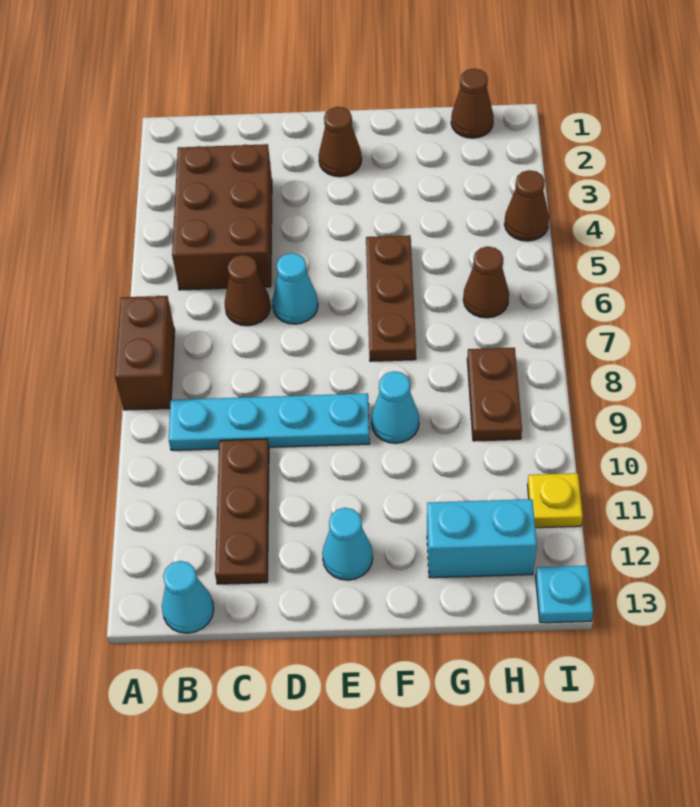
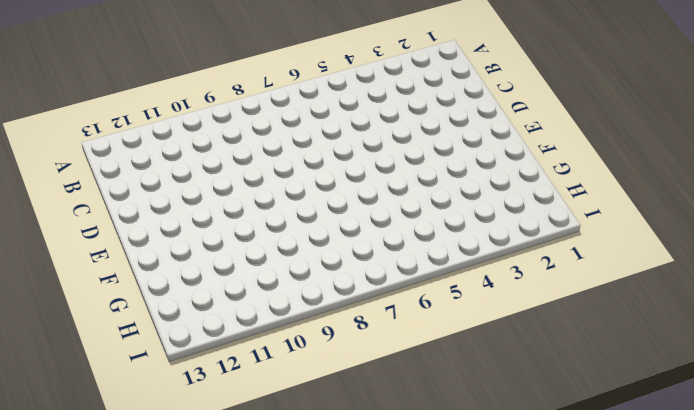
none -> brown brick A7:A8 level 1
none -> brown brick B3:C5 level 1
none -> cyan plate B9:E9 level 1

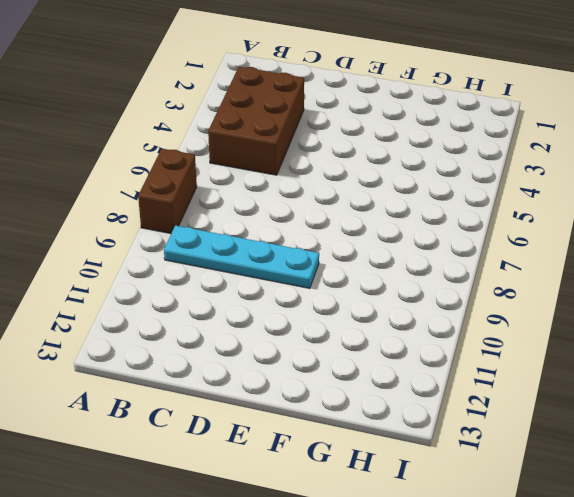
none -> cyan cone B13 level 1
none -> brown cone C6 level 1
none -> brown plate C10:C12 level 1

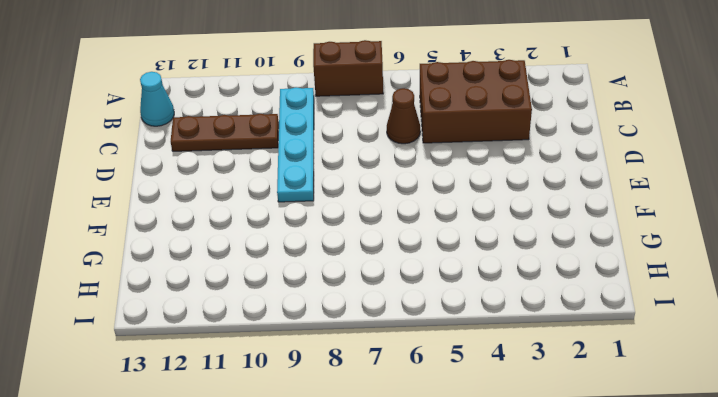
none -> cyan cone D6 level 1
none -> brown cone E2 level 1
none -> cyan cone E12 level 1

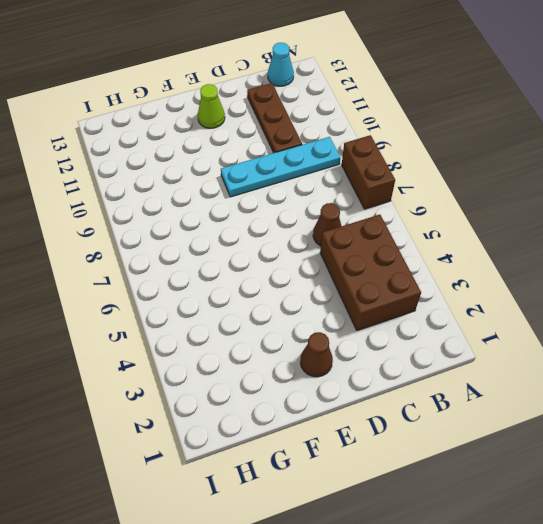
lime cone E12 level 1 -> cyan cone E12 level 1
none -> cyan cone D6 level 1
none -> brown plate F5:F7 level 1
none -> cyan cone F9 level 1

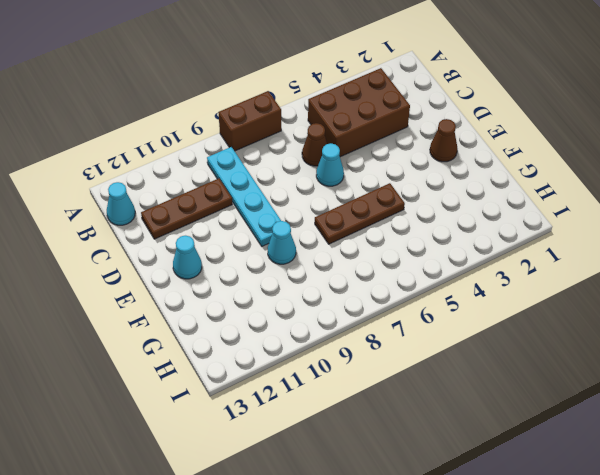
none -> cyan brick G12:H12 level 1
none -> brown cone H1 level 1
none -> brown cone H6 level 1

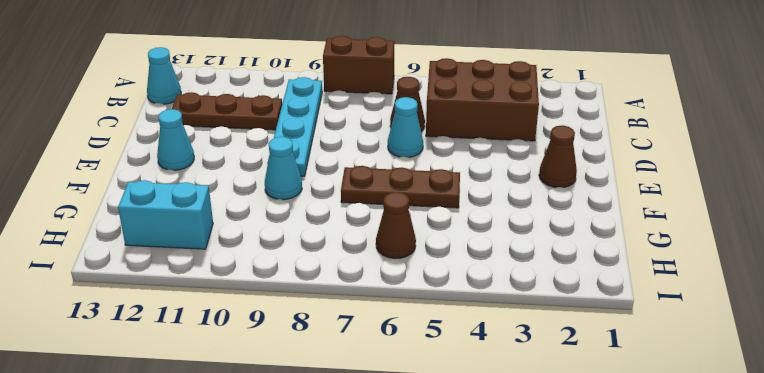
cyan brick H11:H12 level 1 -> cyan brick G12:H12 level 1
none -> brown cone H1 level 1
none -> brown plate H8:H9 level 1
none -> brown cone I4 level 1

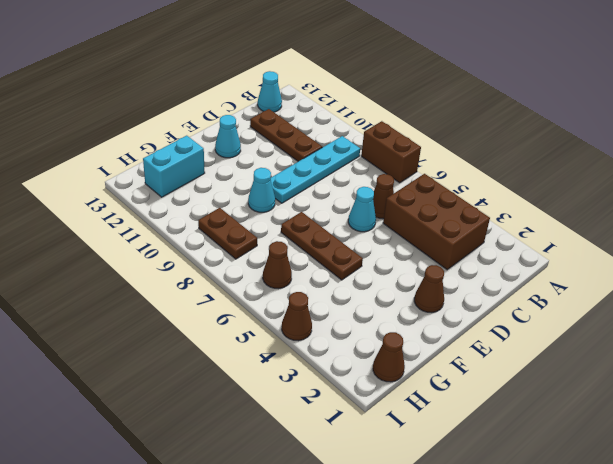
none -> yellow plate I11 level 1
none -> cyan plate I13 level 1

